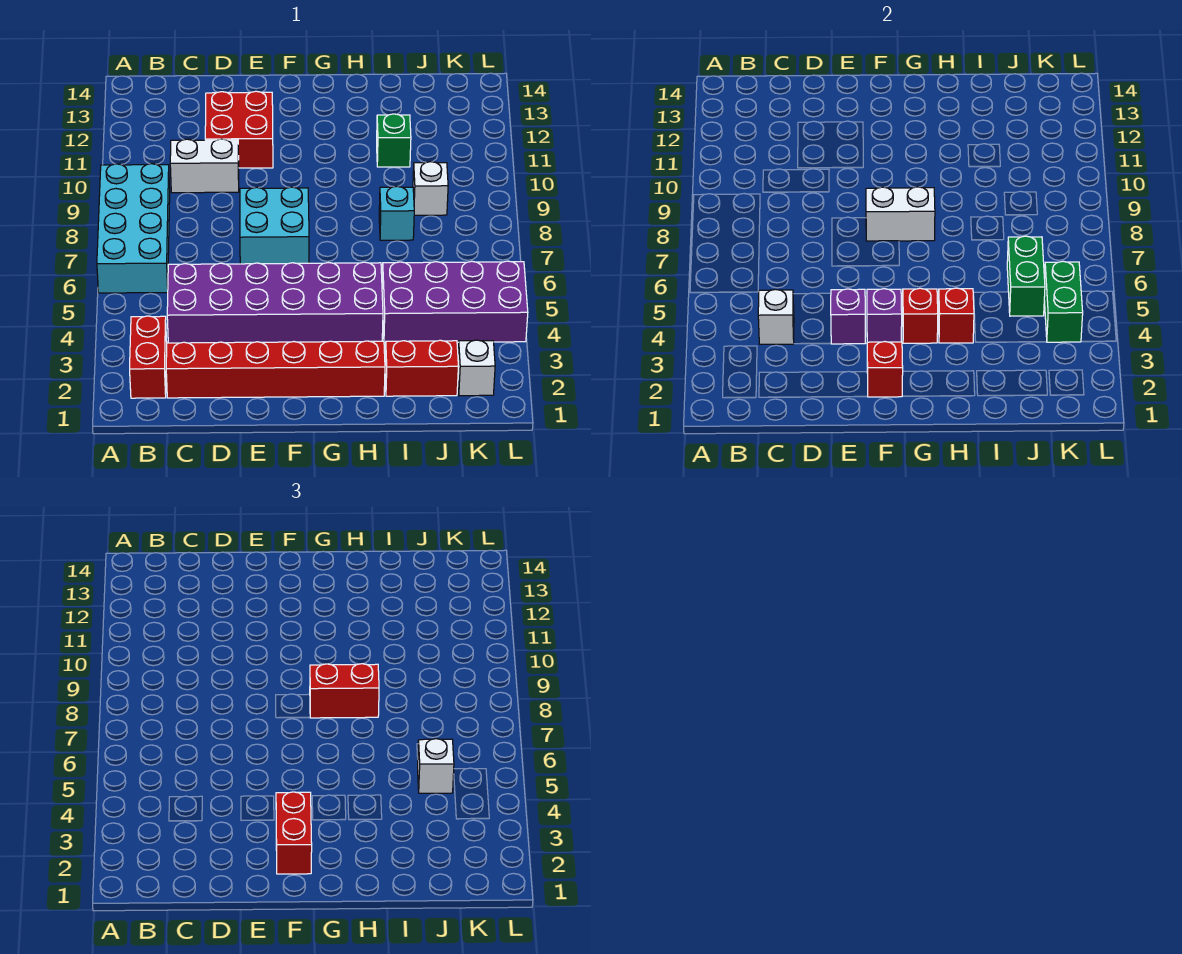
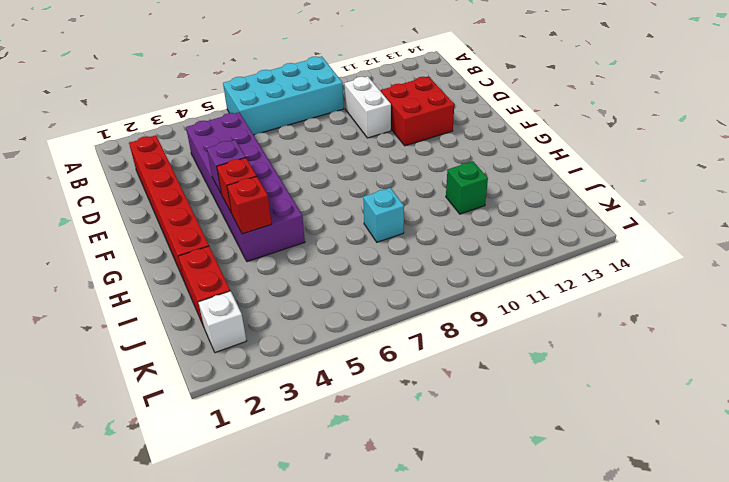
none -> red brick B2:B3 level 1
none -> cyan brick E7:F8 level 1
none -> purple brick I4:L5 level 1

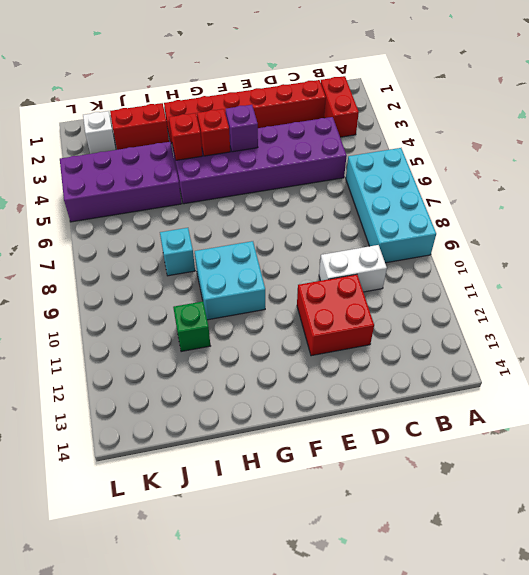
cyan brick G9:H10 level 1 -> cyan brick E7:F8 level 1
none -> white brick J9 level 1
none -> white brick C4 level 2
none -> purple brick E4 level 2

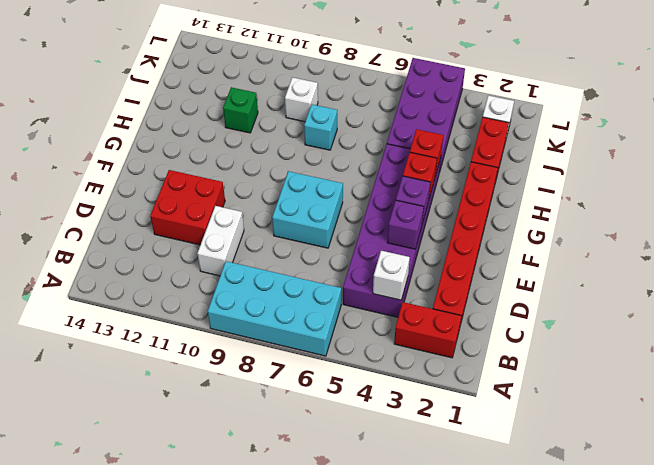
none -> red brick F2 level 2
none -> white brick F8:G8 level 2
none -> green brick J5:J6 level 2

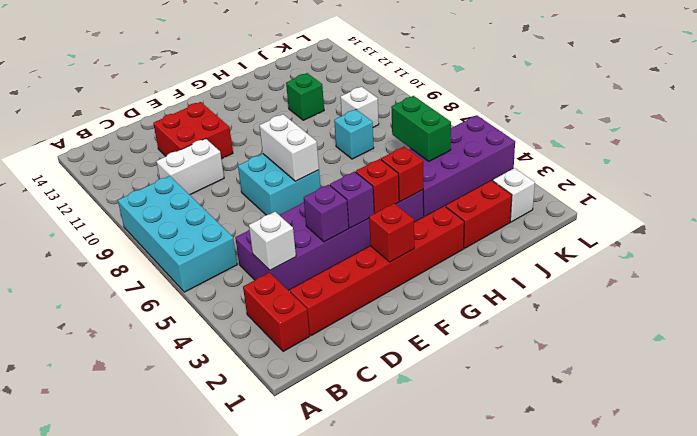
white brick F7:F8 level 2 -> white brick F8:G8 level 2
none -> green brick K4:K5 level 2
none -> red brick F2:F3 level 3
none -> red brick G8:H8 level 3

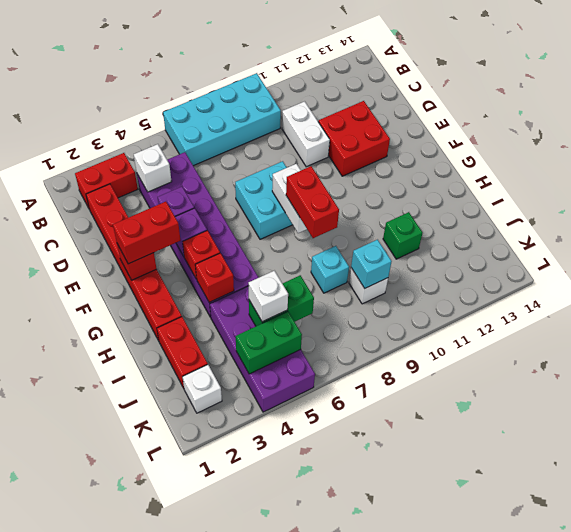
cyan brick J9 level 2 -> none

